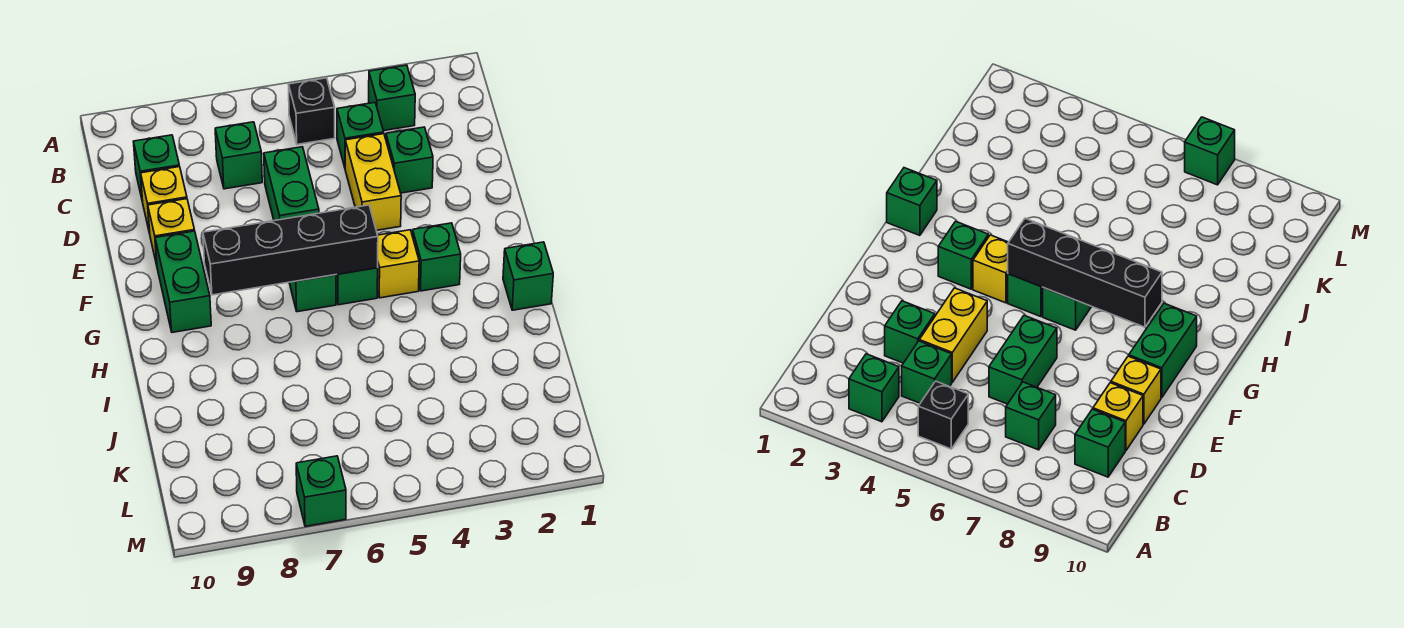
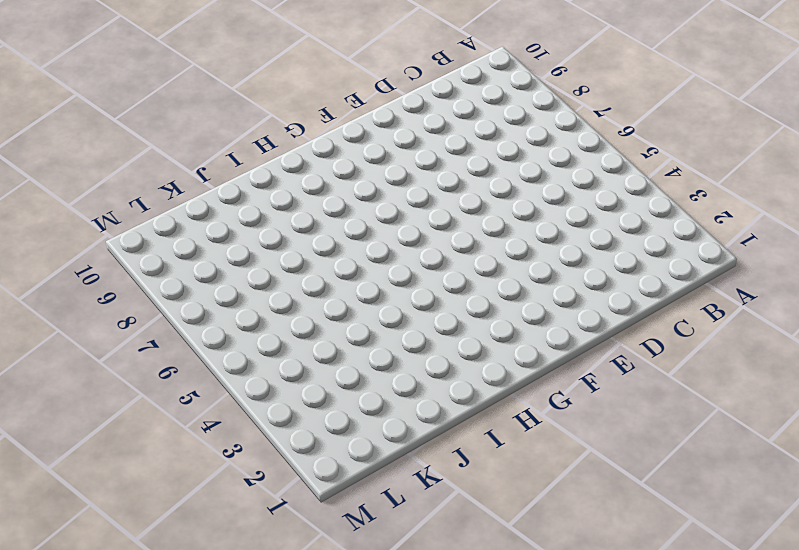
none -> green brick B3 level 1
none -> black brick B5 level 1
none -> green brick C4 level 1

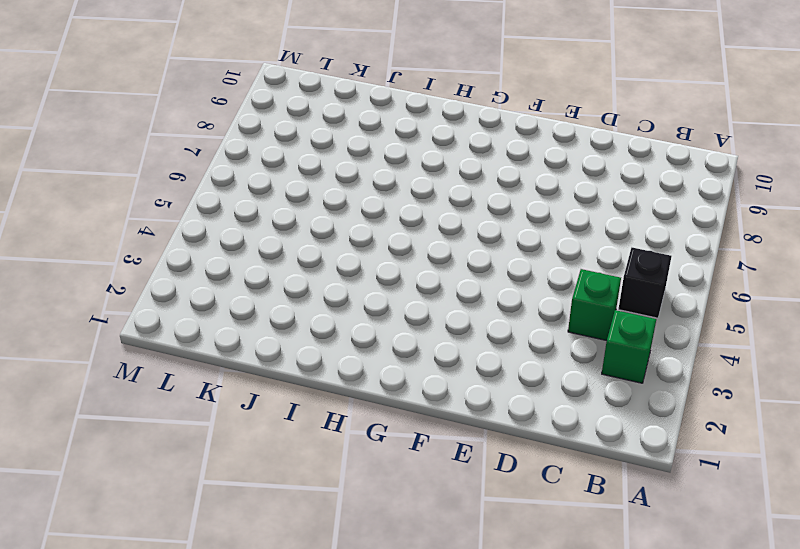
none -> green brick C7 level 1
none -> green brick C9 level 1
none -> green brick D3 level 1

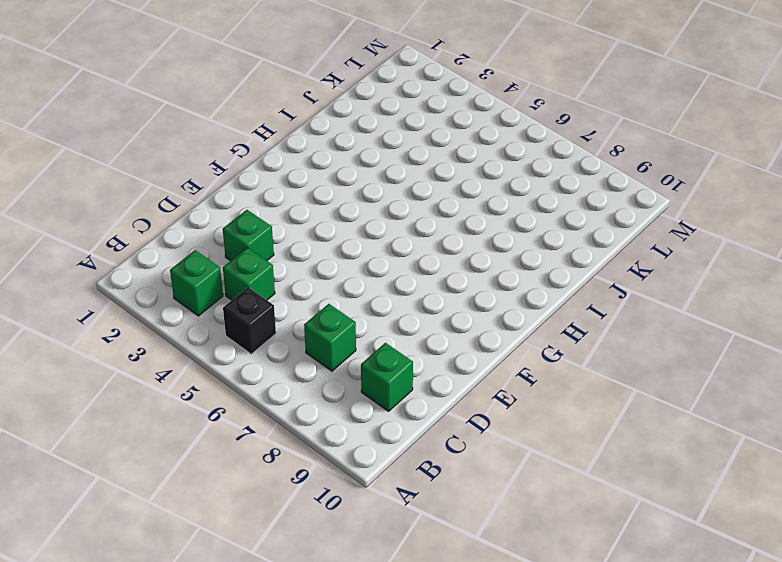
none -> yellow brick D4:E4 level 1
none -> green brick D6:E6 level 1
none -> yellow brick D9 level 1

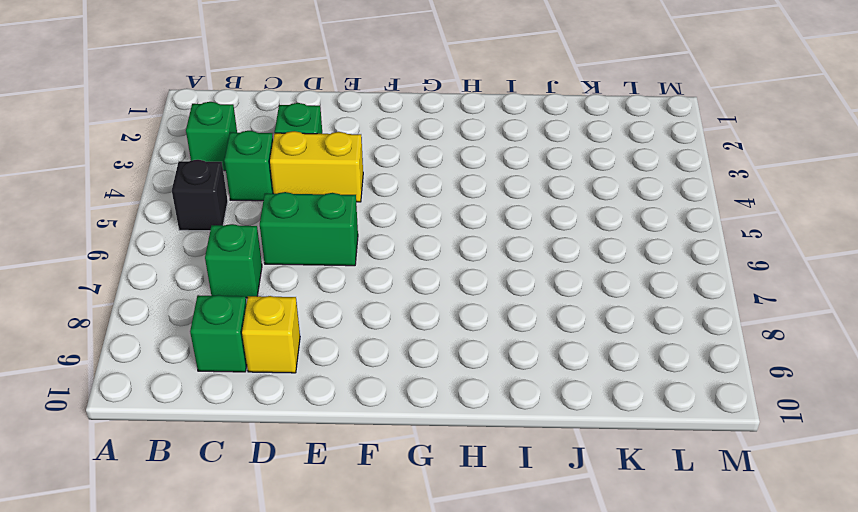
none -> yellow brick E9 level 1
none -> green brick F9:G9 level 1
none -> green brick G3 level 1

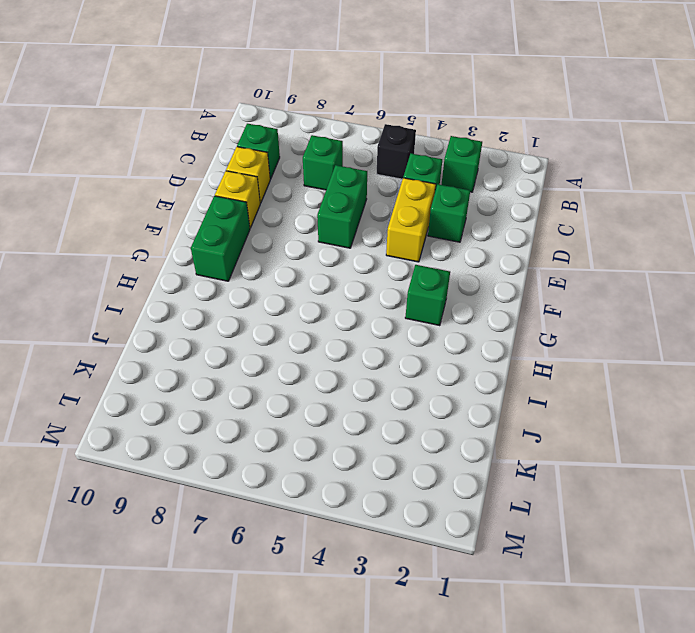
none -> yellow brick G4 level 1
none -> green brick G5 level 1
none -> green brick G6 level 1

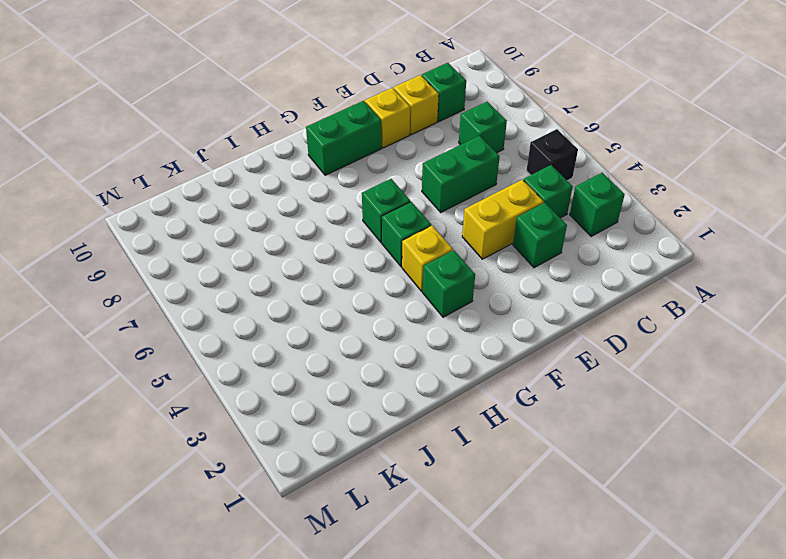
none -> green brick H1 level 1
none -> green brick M7 level 1
none -> black brick G5:G8 level 2

